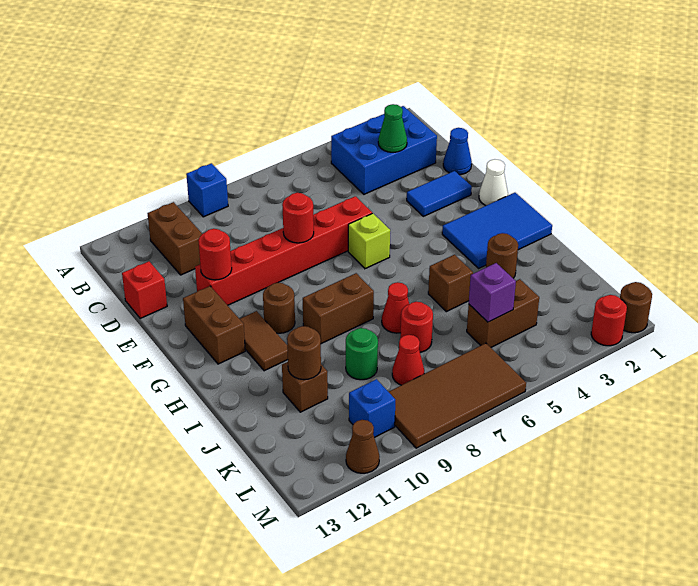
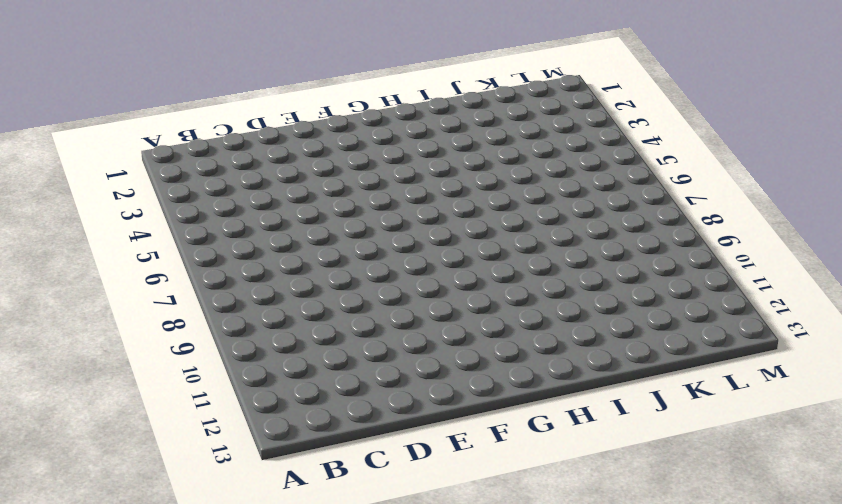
none -> blue brick A9 level 1
none -> blue brick B2:C4 level 1
none -> brown brick B11:C11 level 1
none -> blue cone D1 level 1

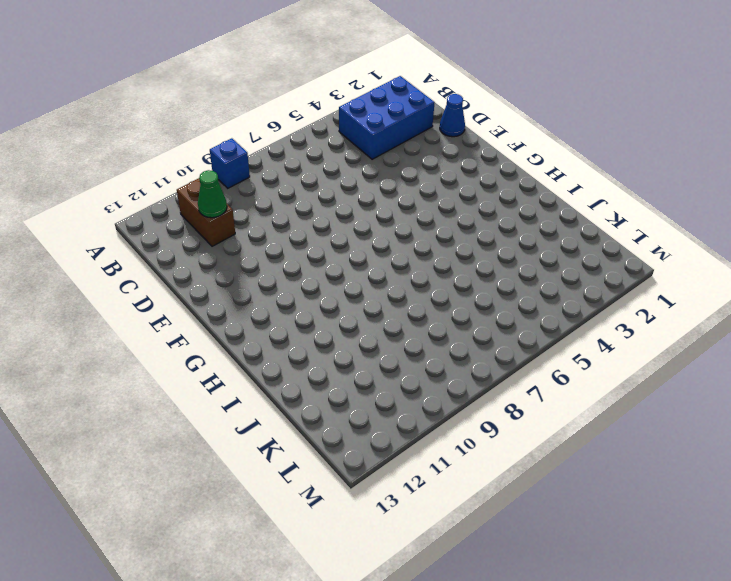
green cone C11 level 2 -> green cone C3 level 2
none -> red brick D13 level 1
none -> blue tile E2:E3 level 1
none -> red brick E6:E11 level 1
none -> white cone F1 level 1

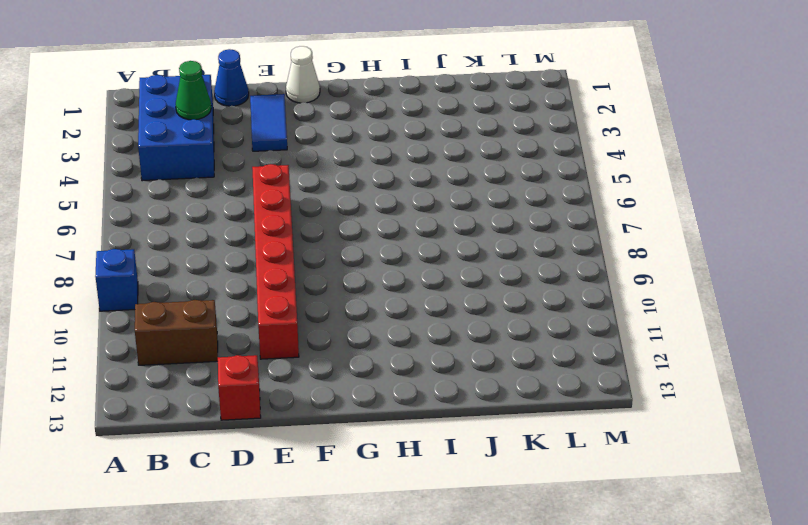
none -> lime brick F6 level 1
none -> brown brick F12:G12 level 1
none -> blue tile G1:H3 level 1
none -> brown round brick G10 level 1

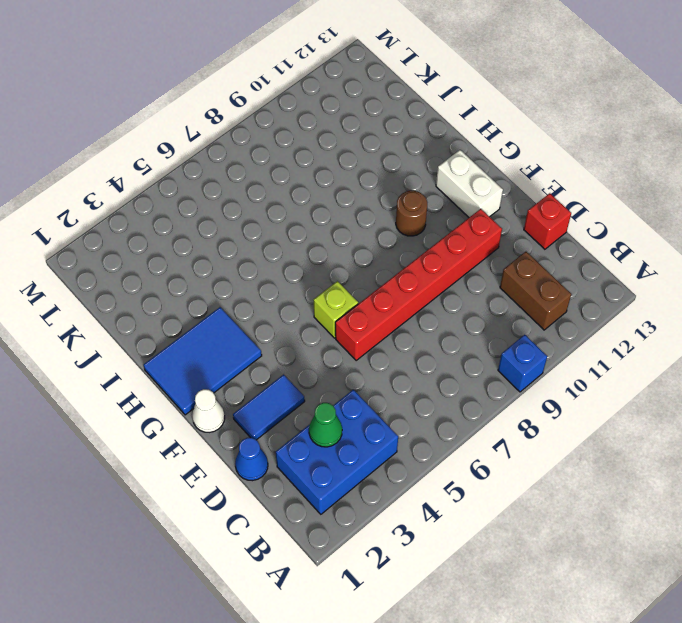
white brick F12:G12 level 1 -> brown brick F12:G12 level 1
none -> brown tile G11:H11 level 1
none -> brown brick H8:H9 level 1
none -> brown round brick I3 level 1
none -> brown brick I5 level 1

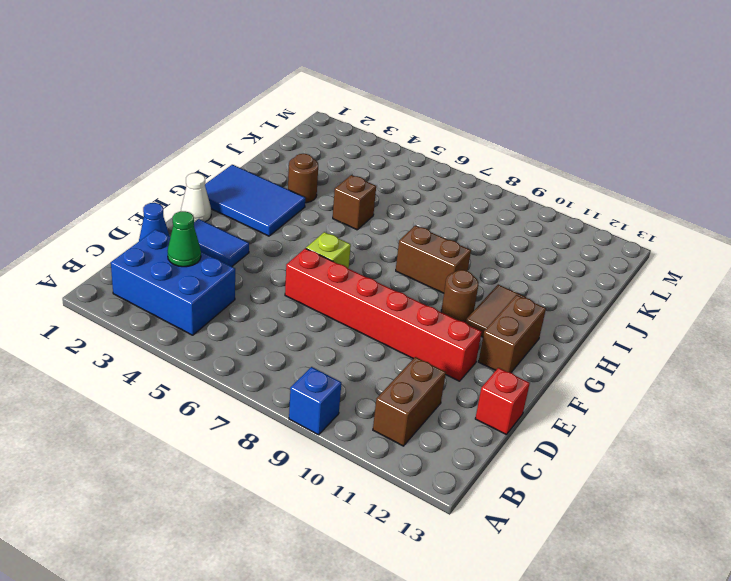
none -> red cone I7 level 1
none -> red round brick J7 level 1
none -> green round brick J9 level 1
none -> brown brick J11 level 1

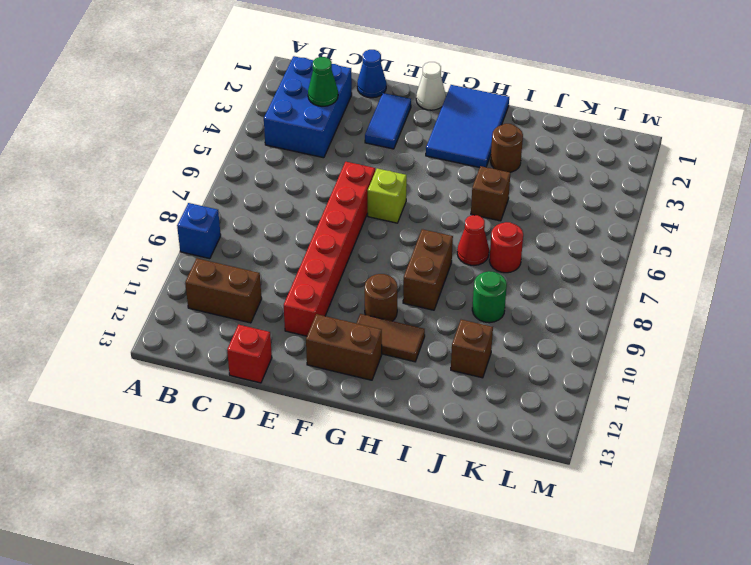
none -> brown brick K4:K5 level 1
none -> red cone K8 level 1
none -> brown tile L6:M9 level 1
none -> blue brick L10 level 1

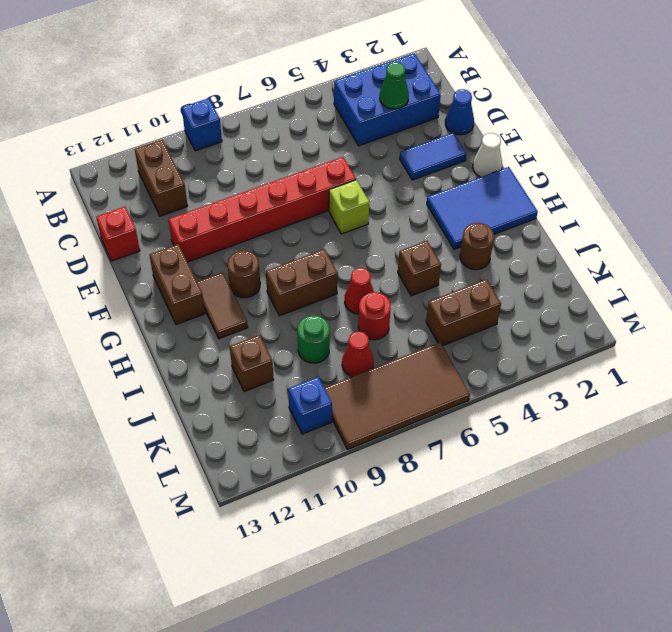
none -> brown round brick M1 level 1
none -> red round brick M2 level 1
none -> brown cone M11 level 1
none -> red round brick E8 level 2

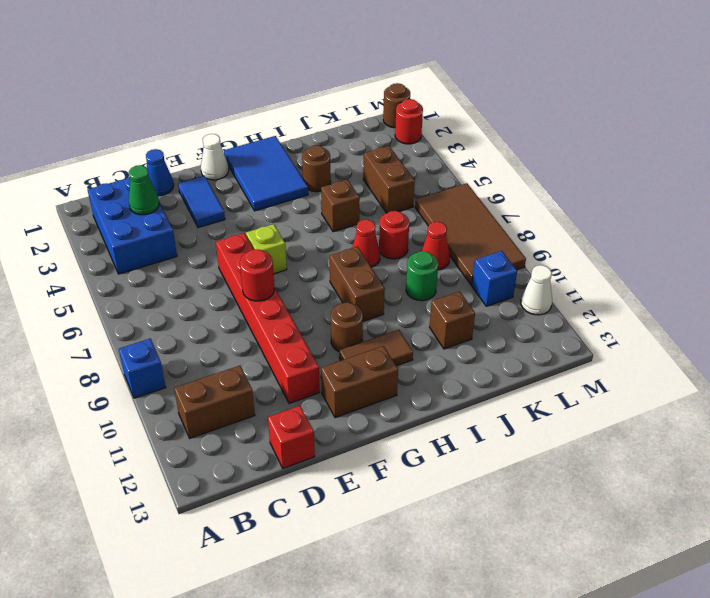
white cone M11 level 1 -> brown cone M11 level 1
none -> red round brick E11 level 2
none -> brown round brick J11 level 2
none -> purple brick K5 level 2

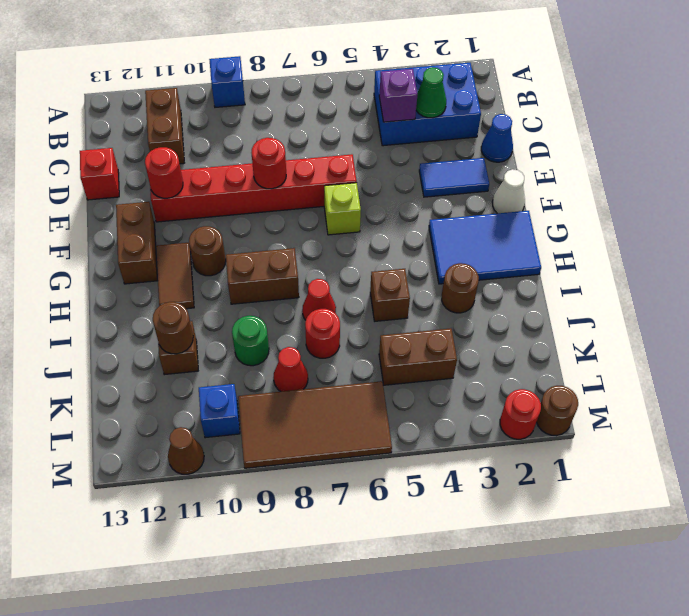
purple brick C4 level 2 -> purple brick K5 level 2

